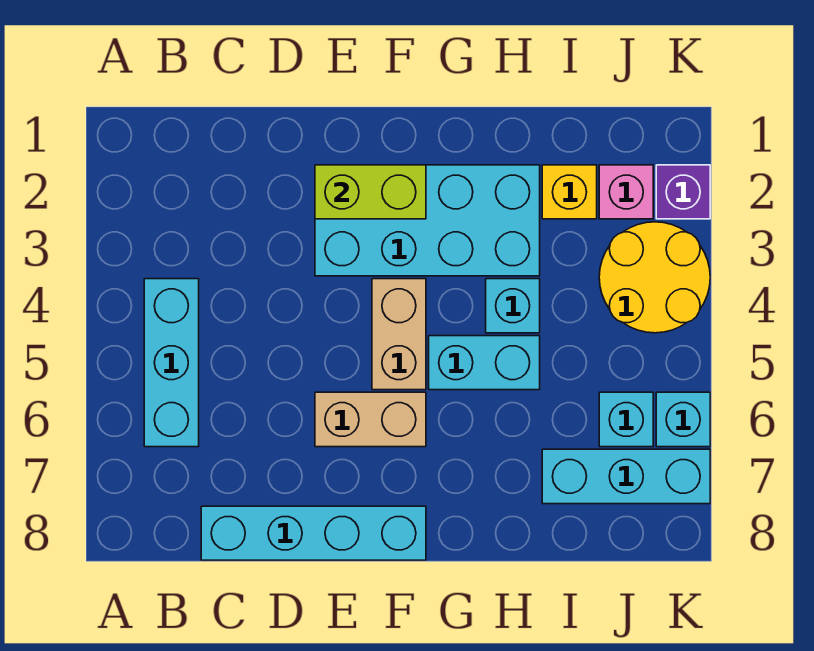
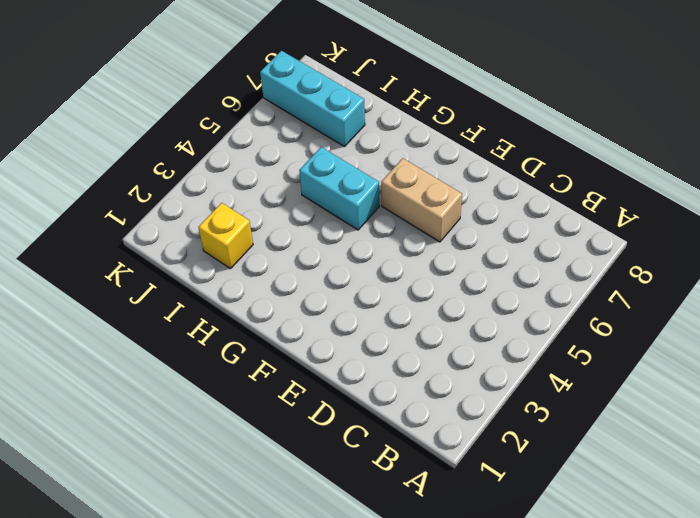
none -> cyan brick B4:B6 level 1
none -> cyan brick C8:F8 level 1
none -> cyan brick E2:H3 level 1

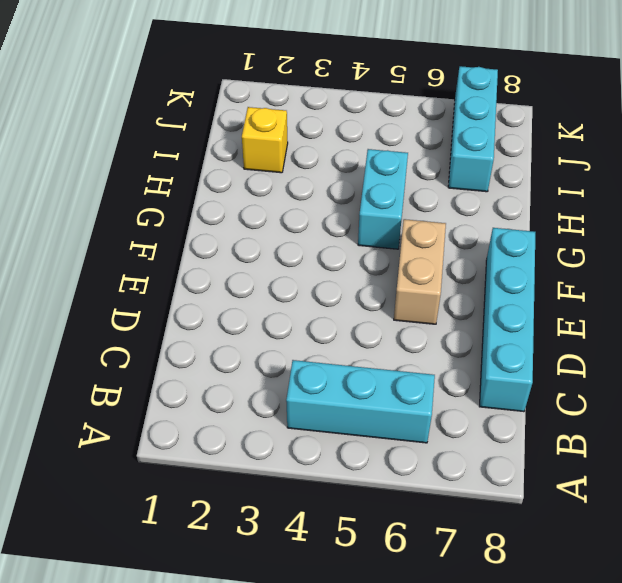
none -> cyan brick E2:H3 level 1
none -> tan brick F4:F5 level 1
none -> cyan brick H4 level 1

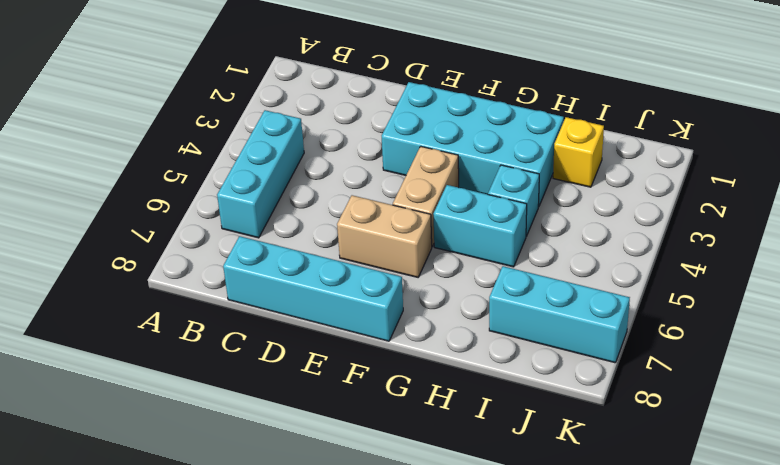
none -> pink brick J2 level 1
none -> yellow round brick J3:K4 level 1
none -> cyan brick J6 level 1

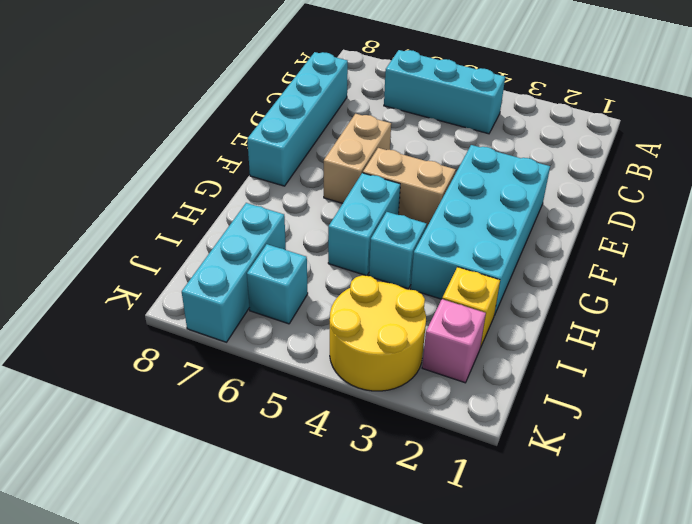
none -> purple brick K2 level 1
none -> cyan brick K6 level 1
none -> lime brick E2:F2 level 2

